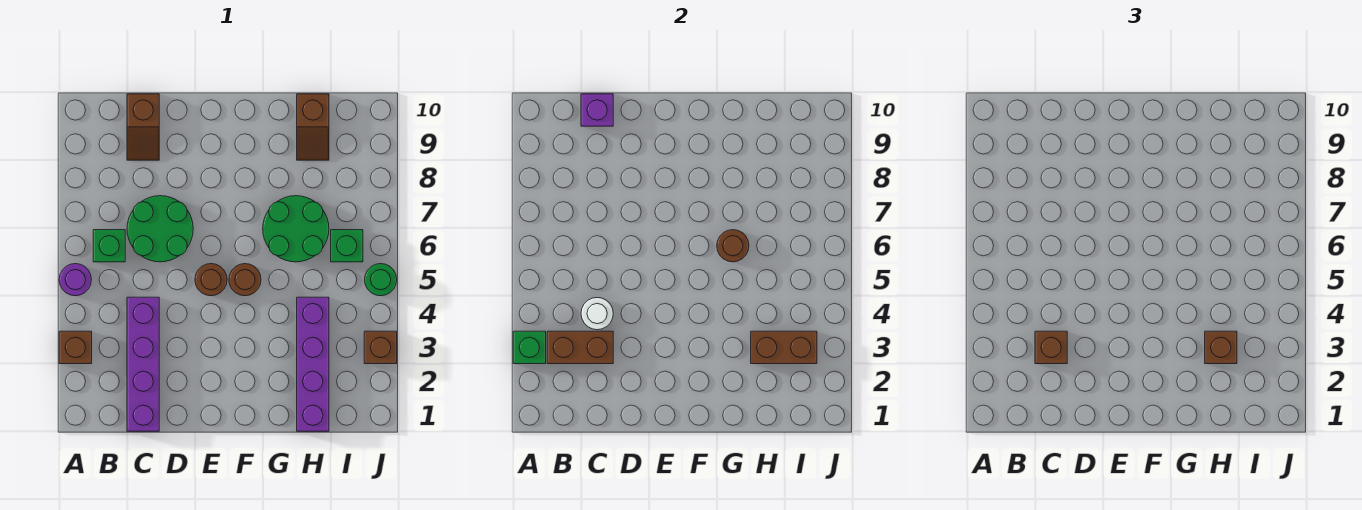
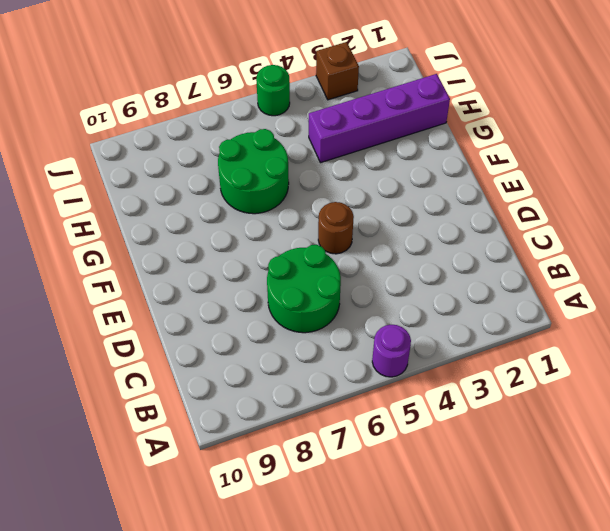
none -> brown brick A3 level 1
none -> green brick B6 level 1
none -> purple brick C1:C4 level 1

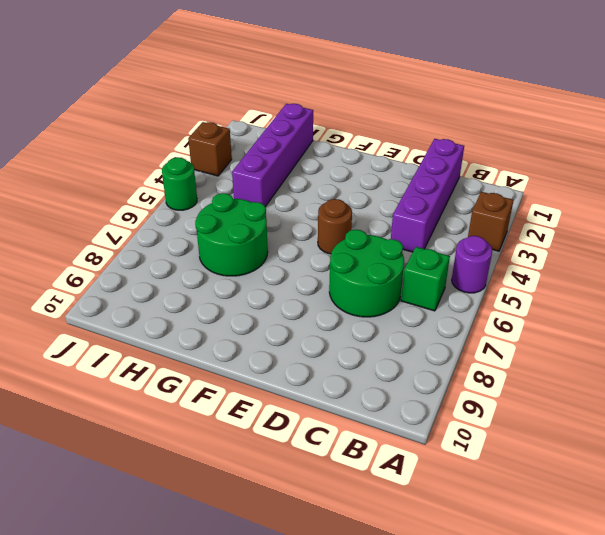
none -> brown slope C9:C10 level 1 top 10
none -> brown round brick F5 level 1
none -> brown slope H9:H10 level 1 top 10

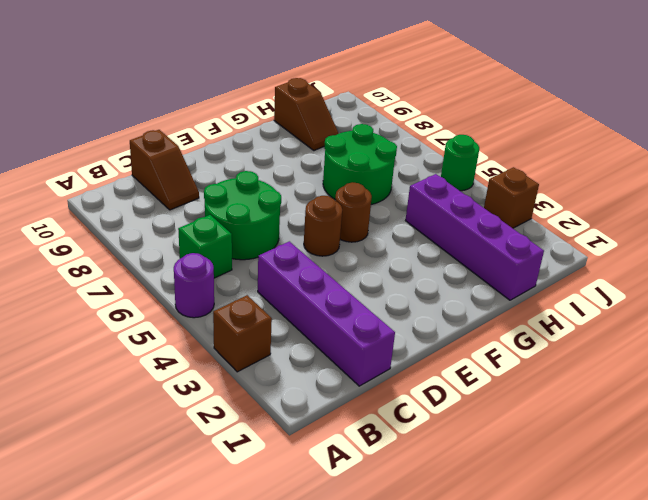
none -> green brick I6 level 1
none -> green brick A3 level 2
none -> brown brick B3:C3 level 2

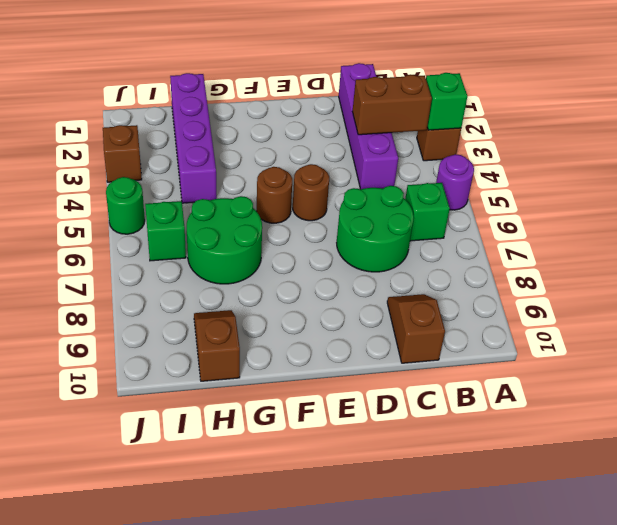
none -> white round brick C4 level 2
none -> purple brick C10 level 2
none -> brown round brick G6 level 2

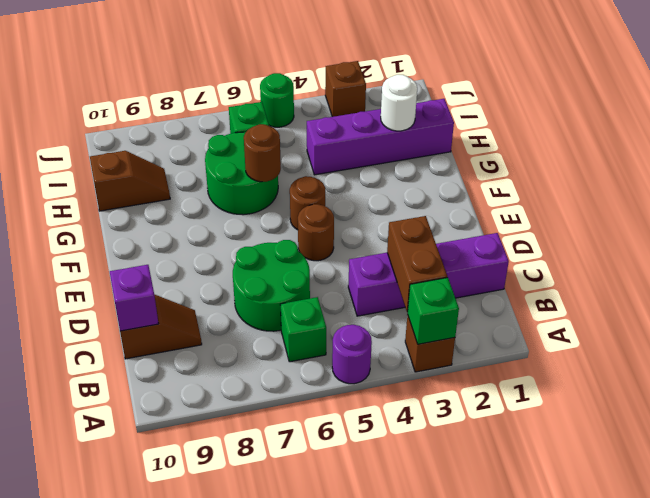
white round brick H2 level 2 -> white round brick C4 level 2
none -> brown brick H3:I3 level 2
none -> brown brick C3 level 3
none -> brown brick H3 level 3

